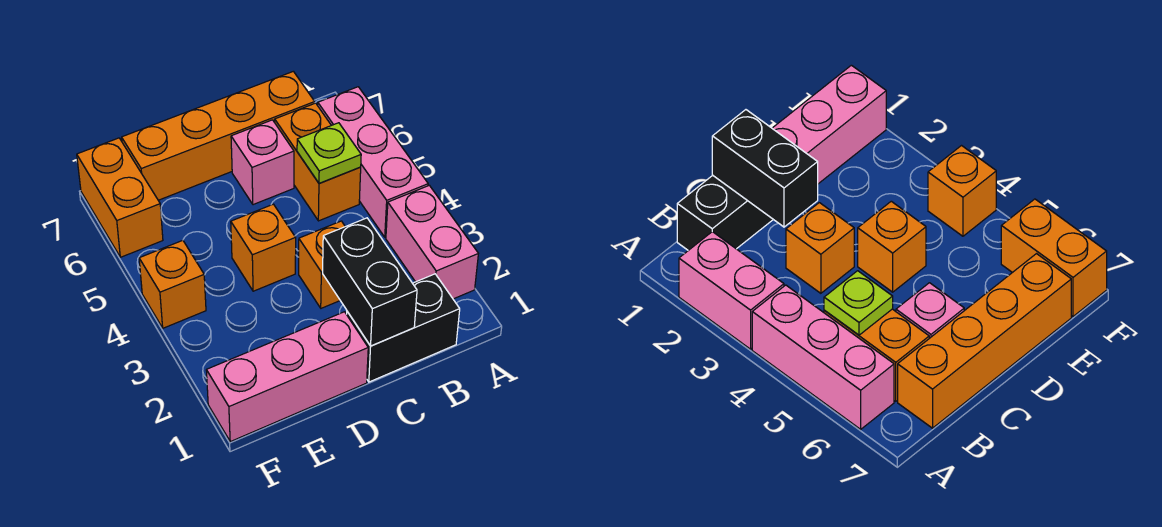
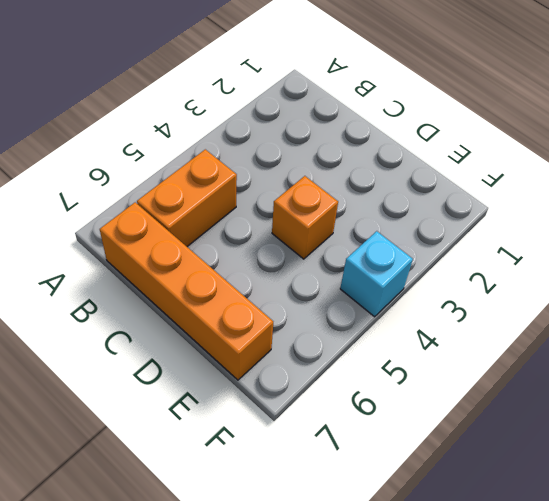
cyan brick F4 level 1 -> orange brick F4 level 1
none -> pink brick A2:A3 level 1
none -> pink brick A4:A6 level 1
none -> black brick B1:C1 level 1

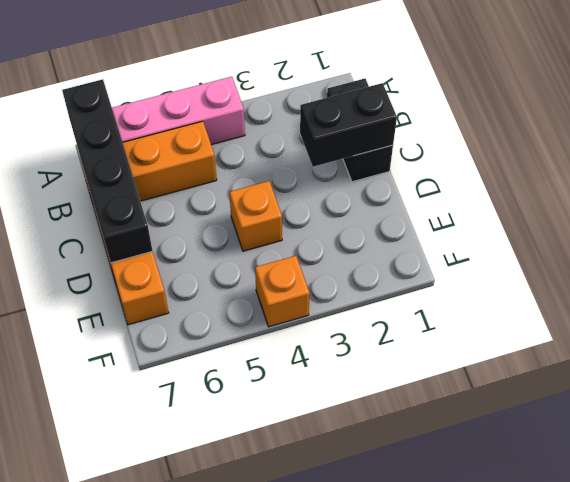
black brick A7:D7 level 2 -> none
none -> pink brick A2:A3 level 1
none -> orange brick C3 level 1
none -> pink brick C6 level 1

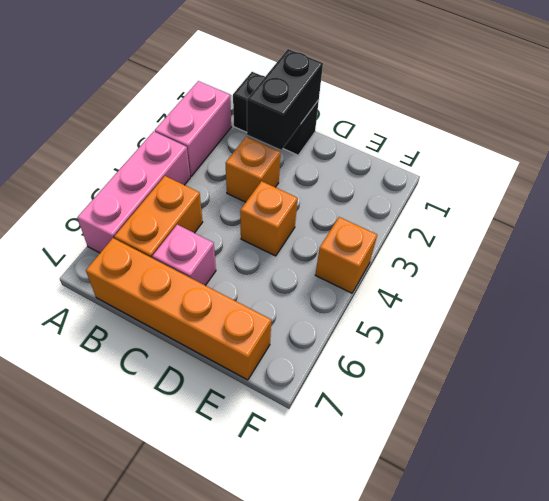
none -> pink brick D1:F1 level 1
none -> orange brick F6:F7 level 1
none -> lime plate B5 level 2

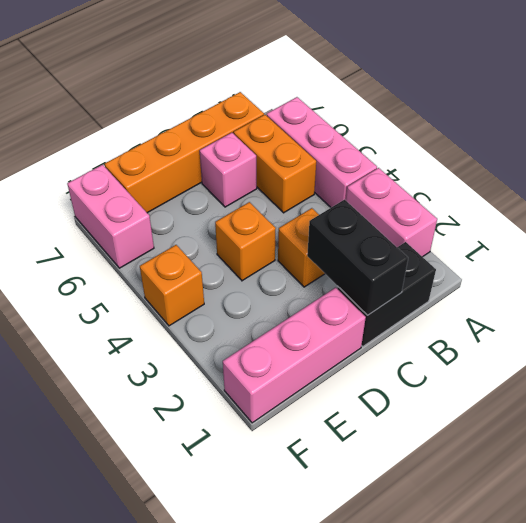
pink brick F6:F7 level 1 -> orange brick F6:F7 level 1
none -> lime plate B5 level 2

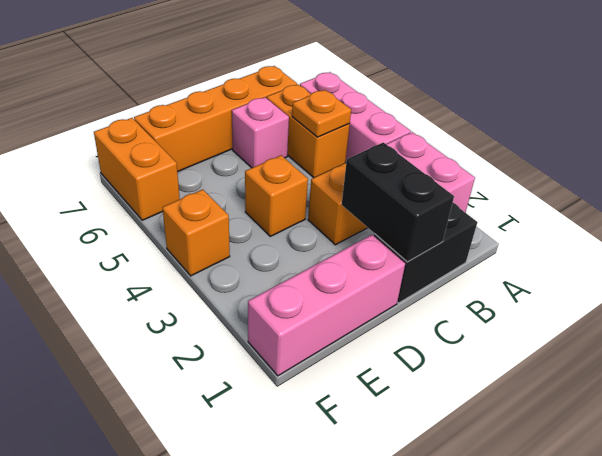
orange plate B5 level 2 -> lime plate B5 level 2

